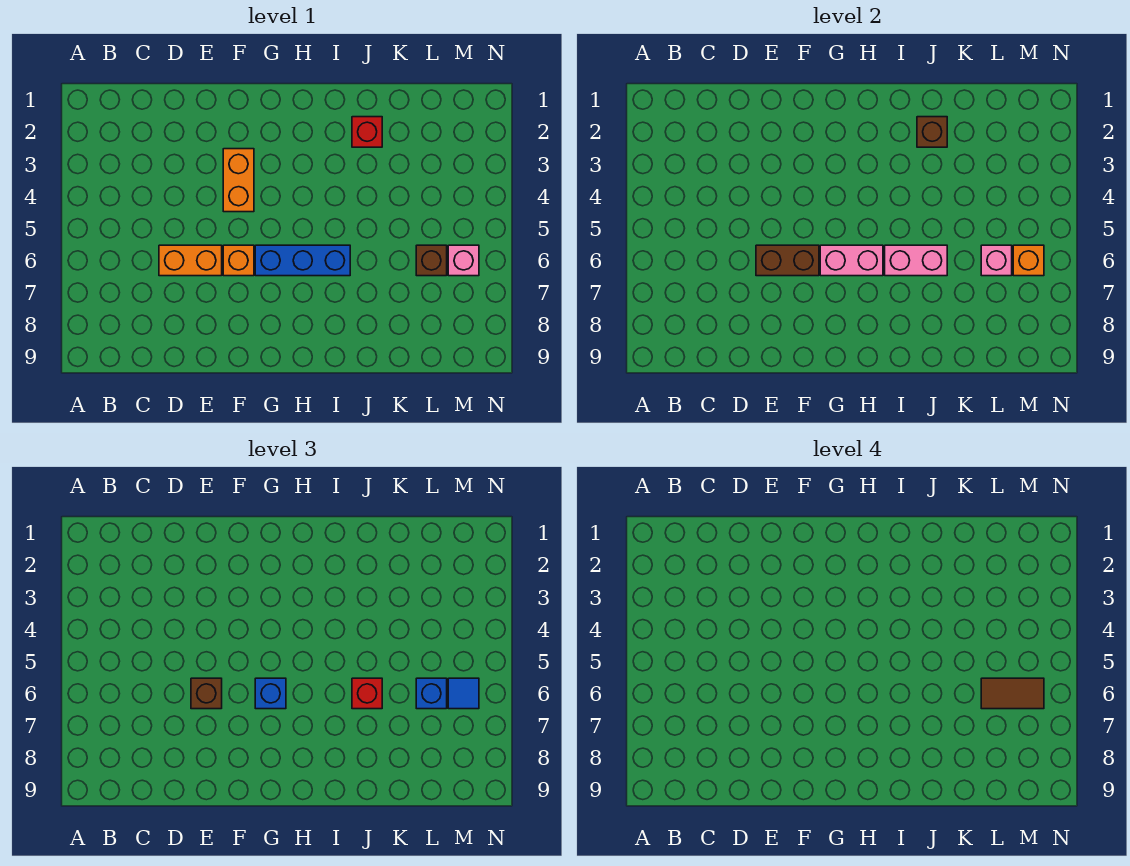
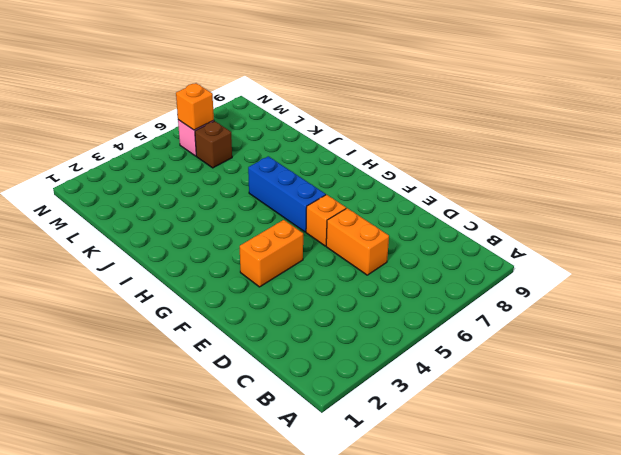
none -> red brick J2 level 1
none -> brown brick E6:F6 level 2
none -> pink brick G6:H6 level 2

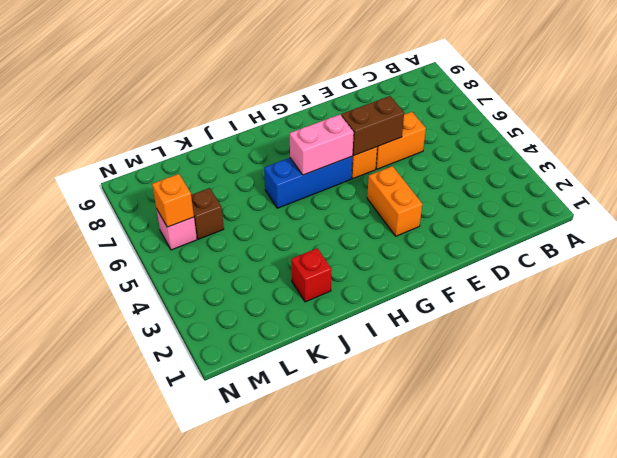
none -> pink brick I6:J6 level 2
none -> brown brick J2 level 2
none -> pink brick L6 level 2

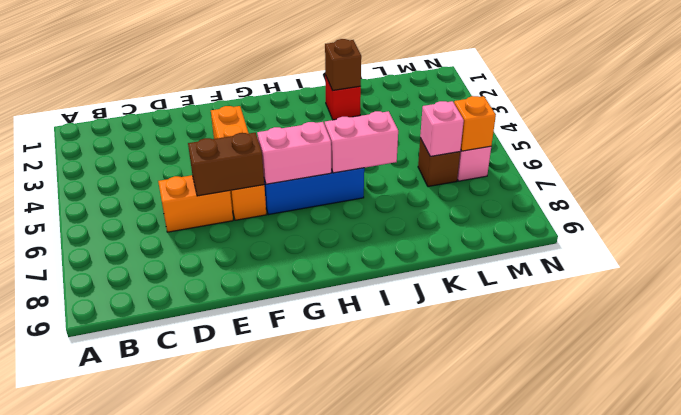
none -> brown brick E6 level 3
none -> blue brick G6 level 3
none -> red brick J6 level 3

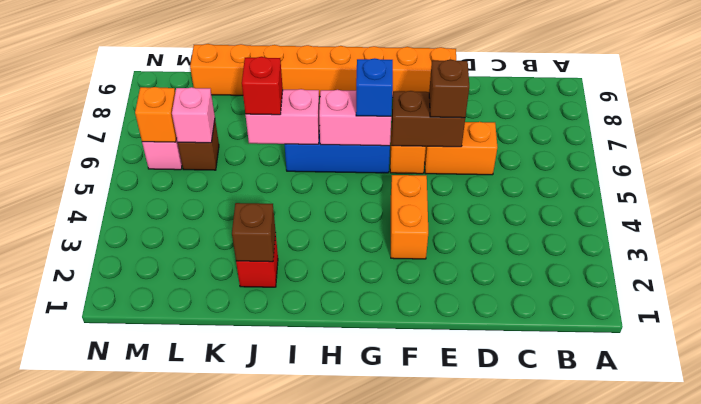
orange brick E9:L9 level 1 -> none
none -> blue brick L6 level 3
none -> blue tile M6 level 3
none -> brown tile L6:M6 level 4

